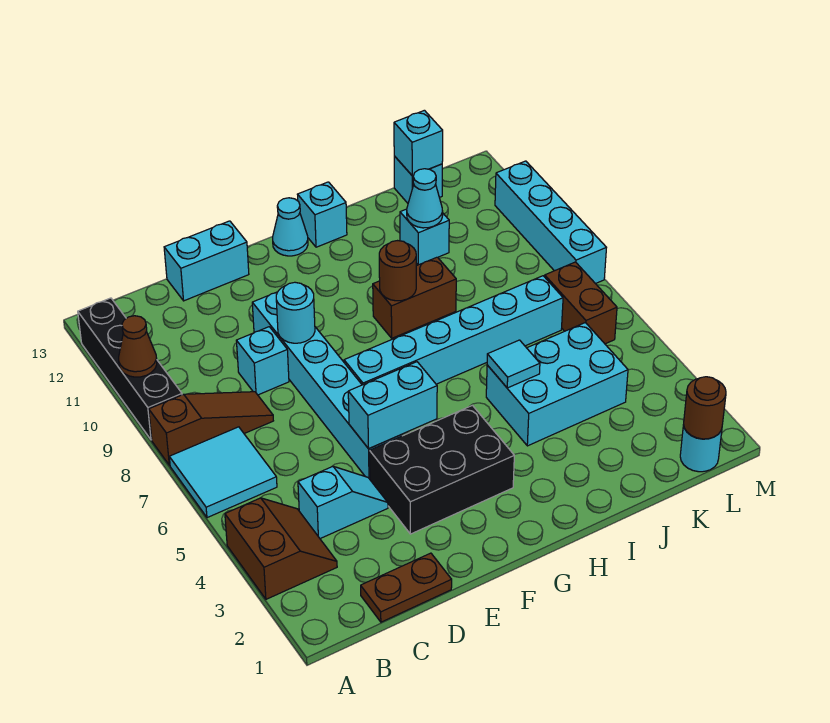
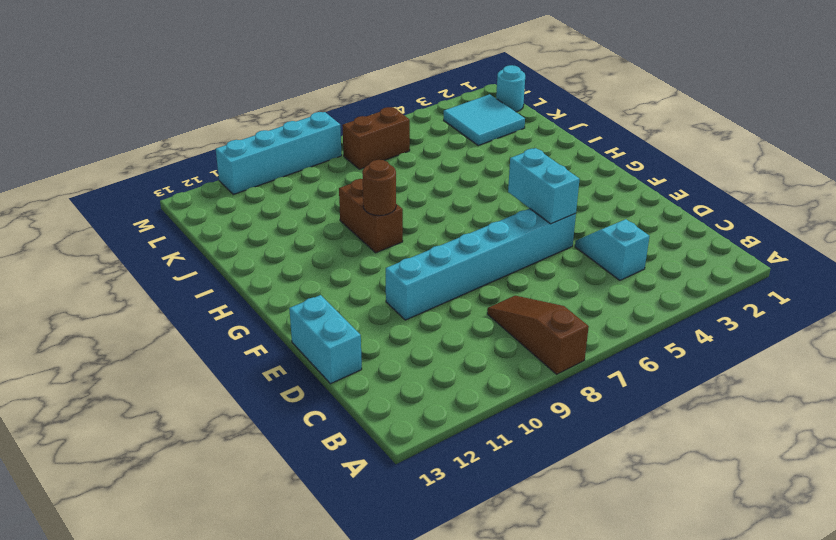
cyan tile K2:L3 level 1 -> cyan tile A6:B7 level 1
none -> brown slope A3:B4 level 1 top A
none -> black brick A9:A12 level 1
none -> brown plate C1:D1 level 1

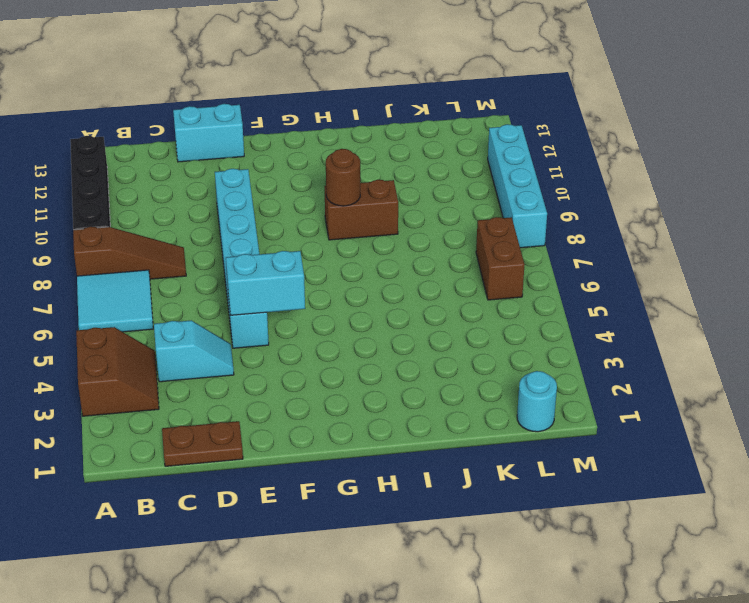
none -> cyan brick D9 level 1
none -> black brick E3:G4 level 1
none -> cyan brick F7:K7 level 1

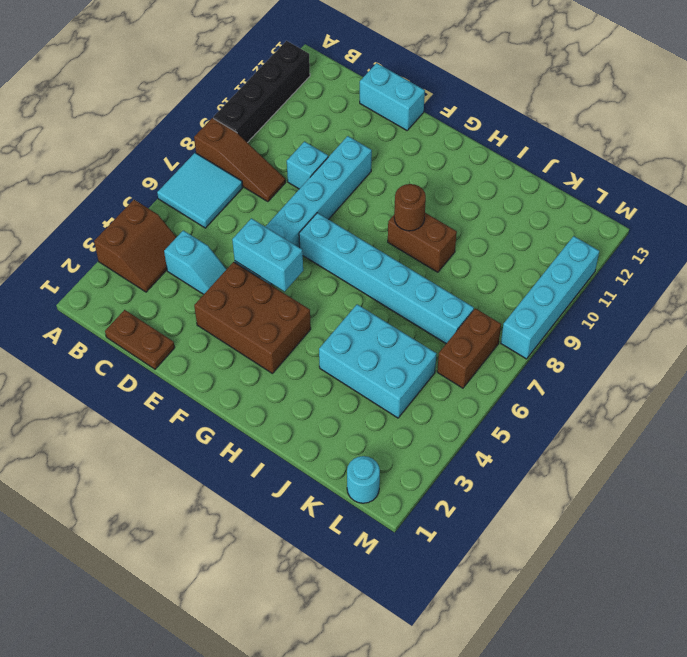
brown brick E3:G4 level 1 -> black brick E3:G4 level 1
none -> cyan cone G13 level 1
none -> cyan brick H13 level 1
none -> cyan brick J11 level 1

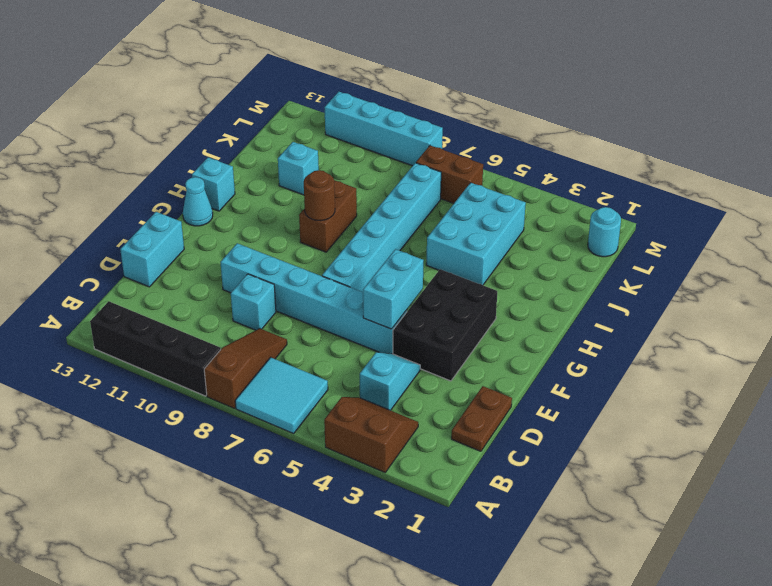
none -> cyan brick K13 level 1
none -> brown cone A10 level 2
none -> cyan round brick E9 level 2

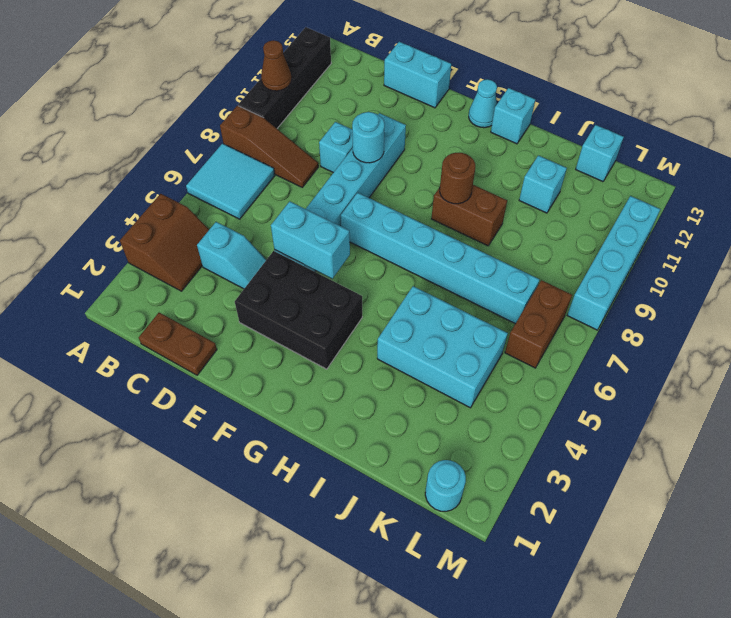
none -> cyan tile I5 level 2
none -> cyan cone J11 level 2
none -> cyan brick K13 level 2

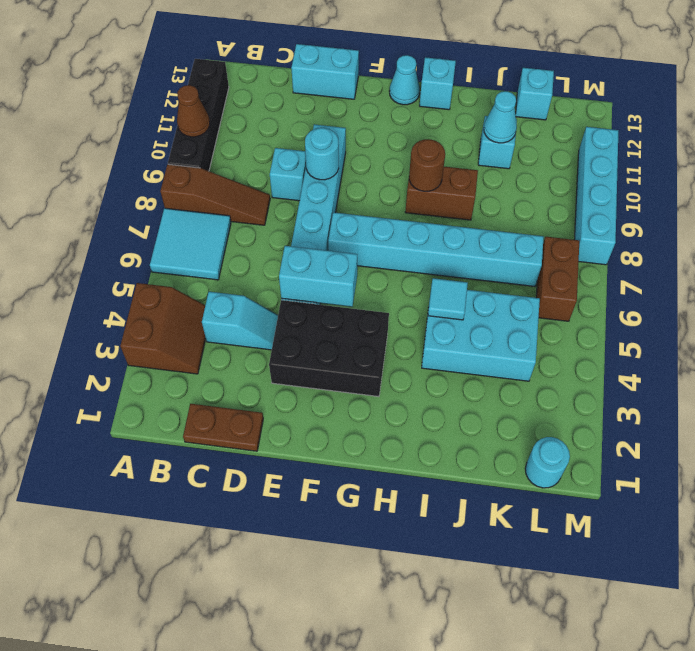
none -> cyan brick K13 level 2
none -> brown round brick L1 level 2

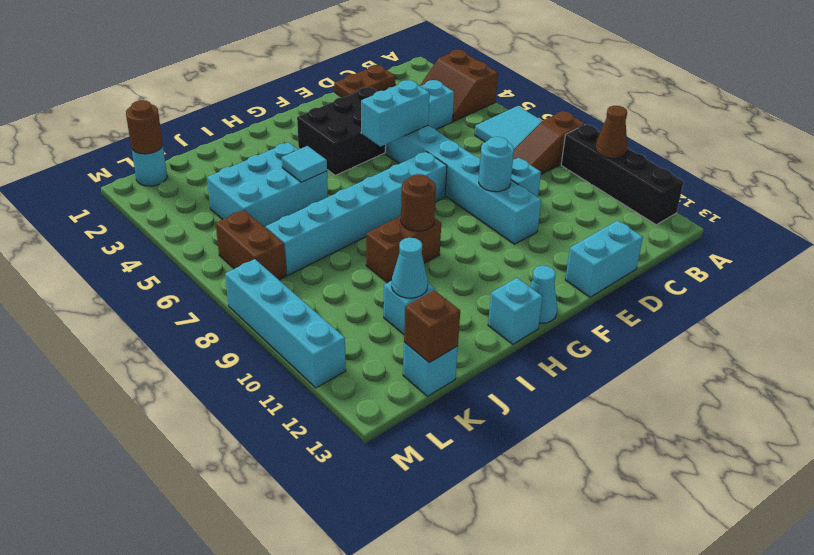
brown brick K13 level 2 -> cyan brick K13 level 2

